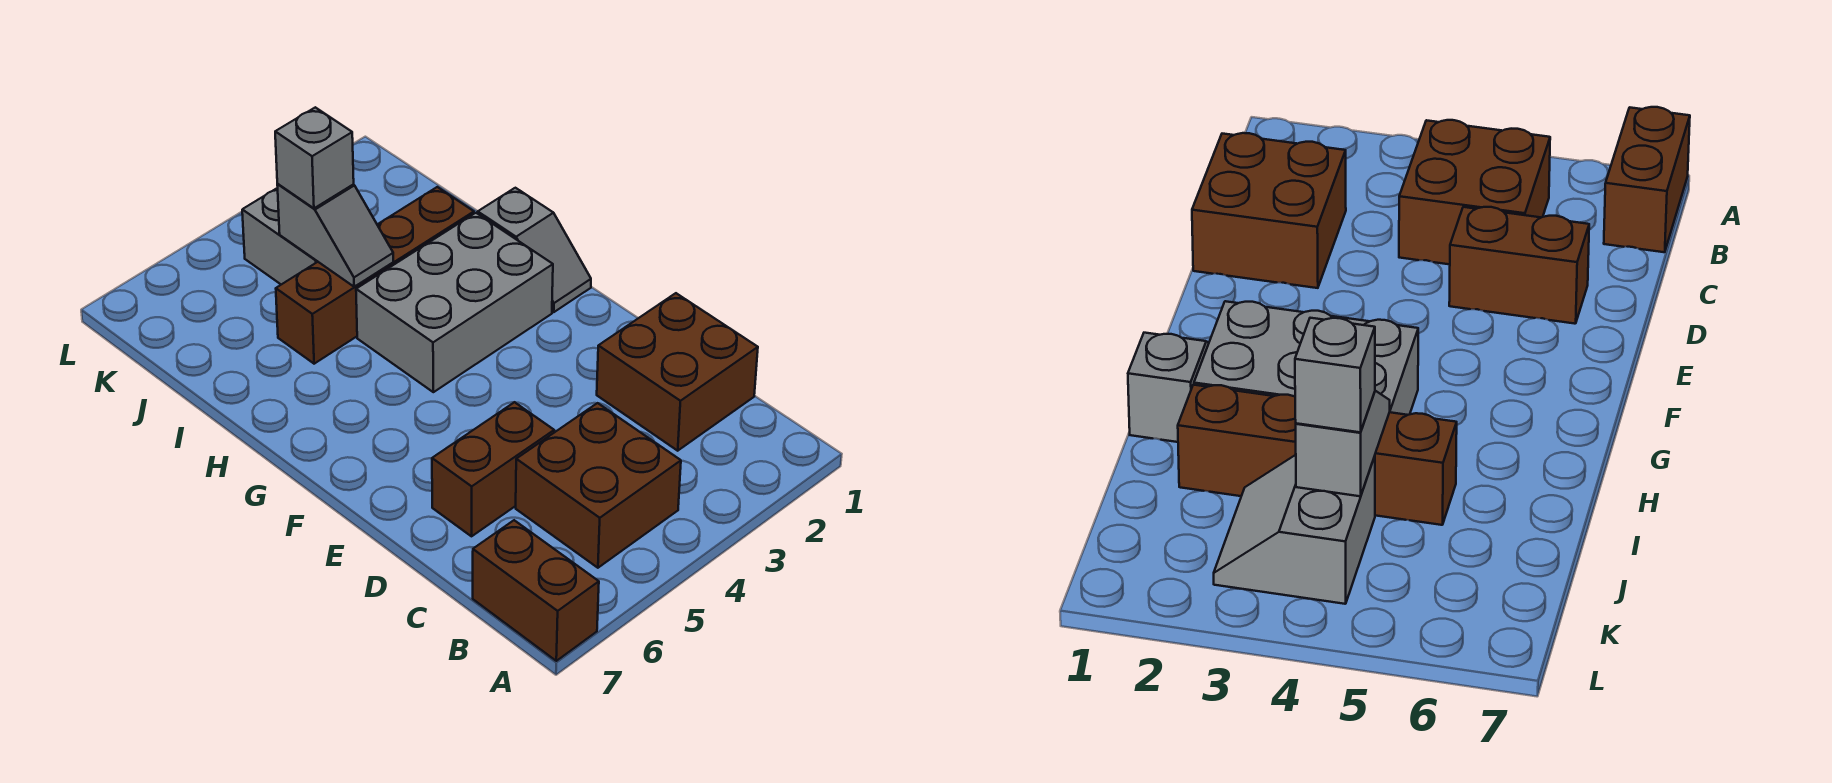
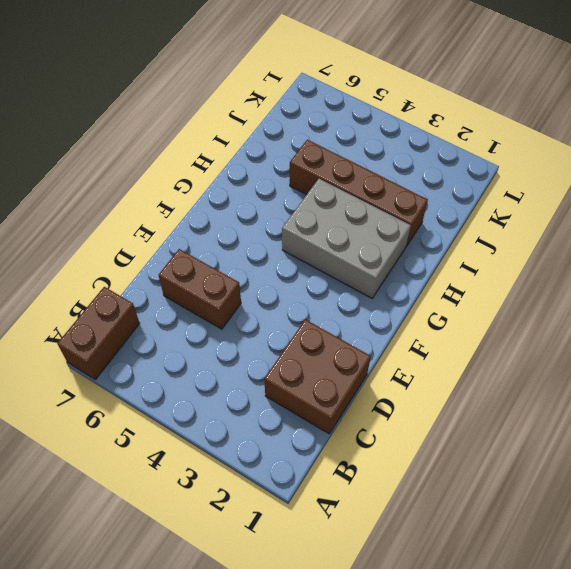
none -> brown brick B4:C5 level 1
none -> grey slope G1:H1 level 1 top H

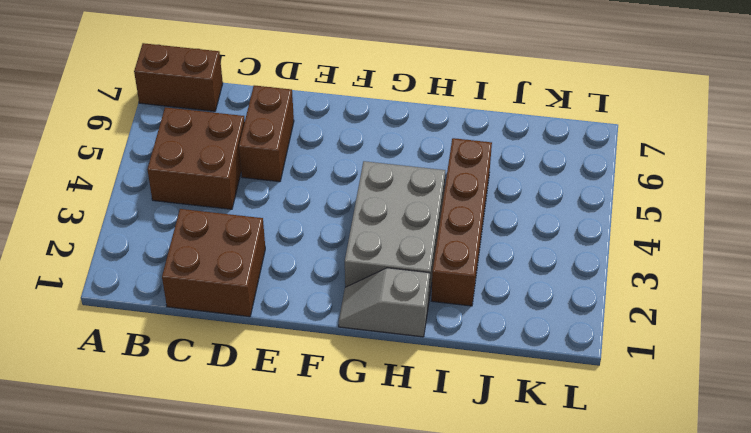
none -> grey slope J3:K4 level 1 top 4
none -> grey slope I4:J4 level 2 top J

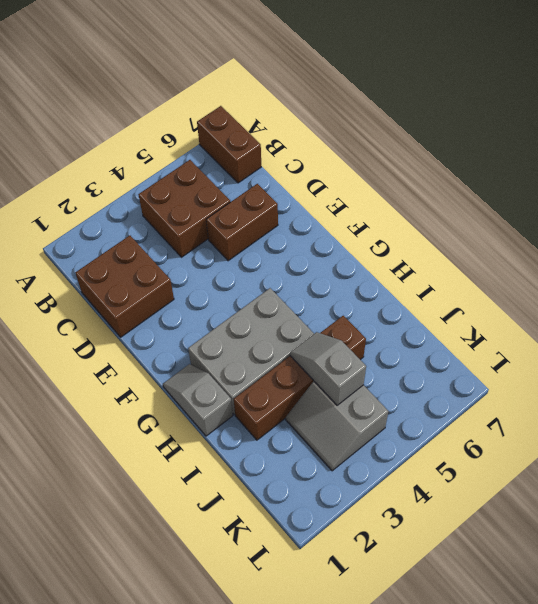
none -> grey brick J4 level 3

